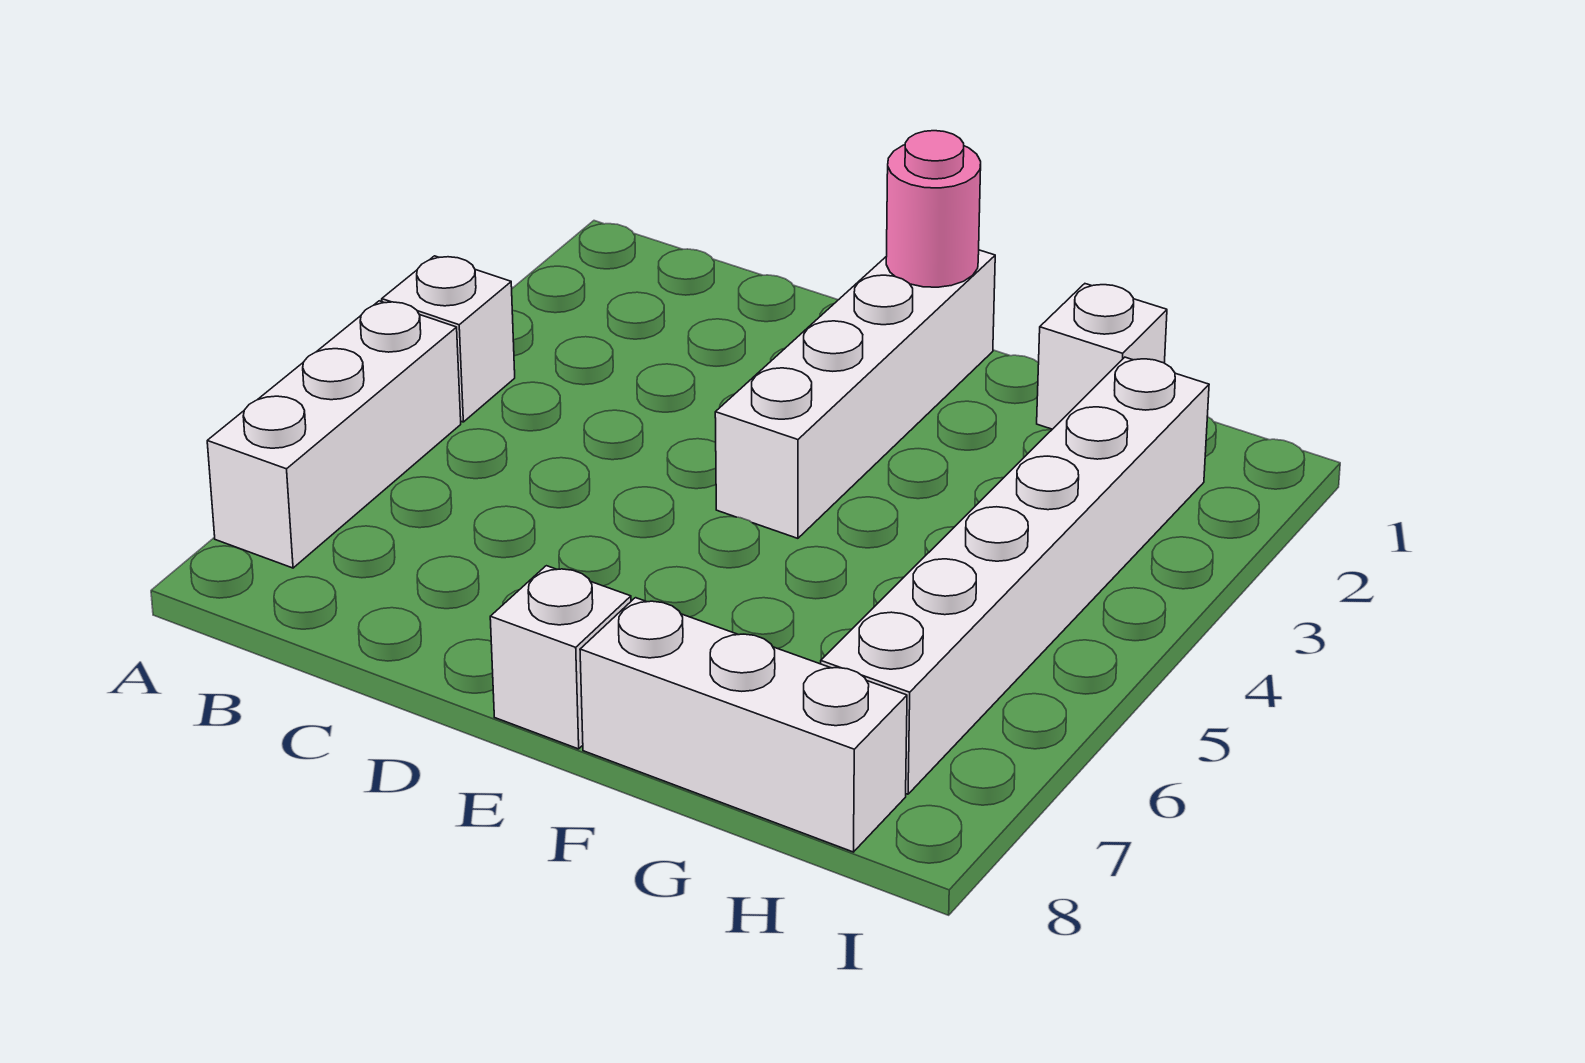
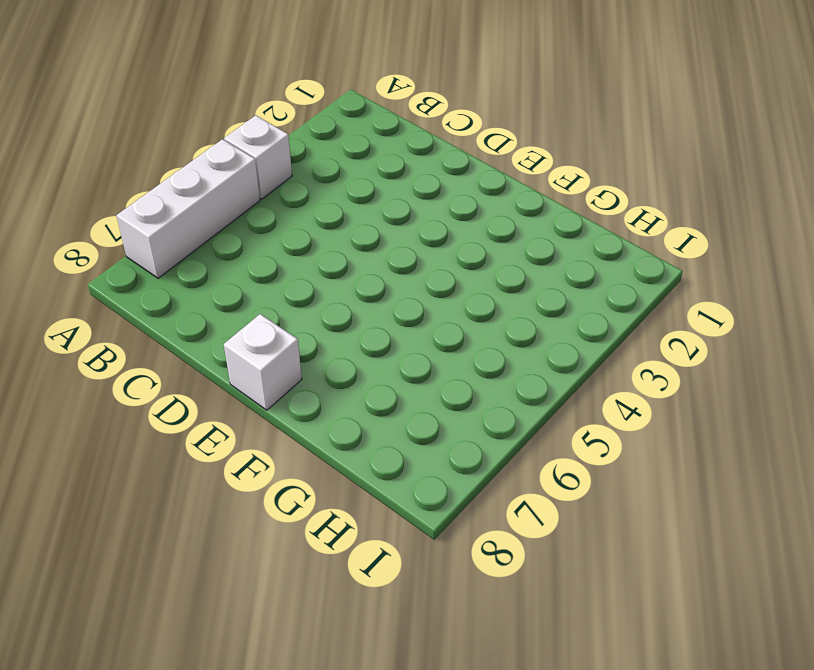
none -> white brick E1:E4 level 1
none -> white brick F8:H8 level 1

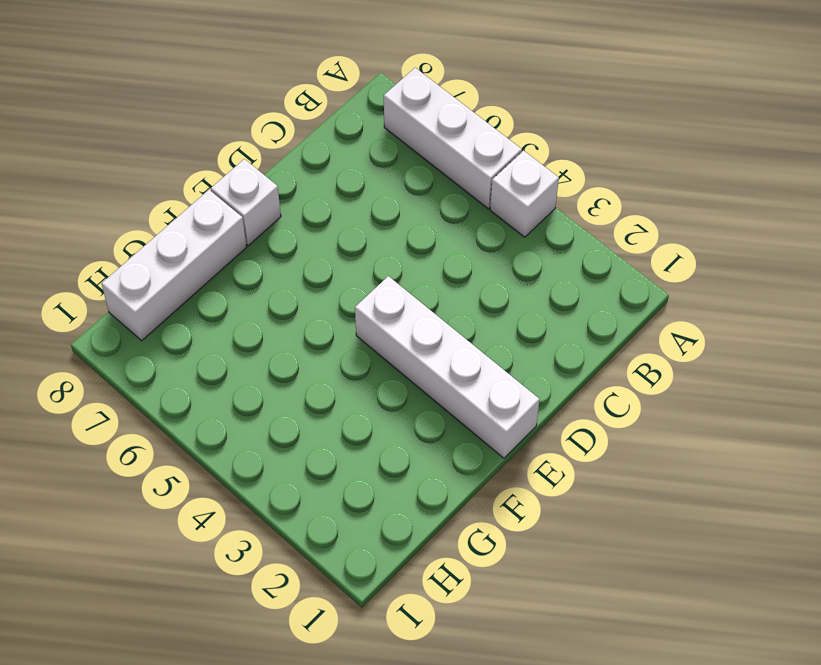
none -> white brick G1 level 1
none -> white brick H2:H7 level 1

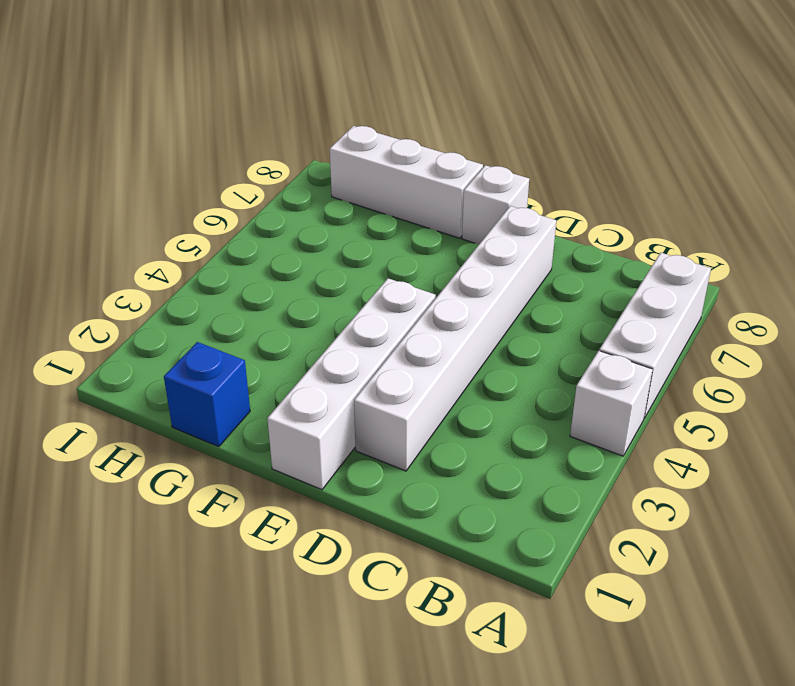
white brick D2:D7 level 1 -> white brick H2:H7 level 1
blue brick G1 level 1 -> white brick G1 level 1
none -> pink round brick E1 level 2

